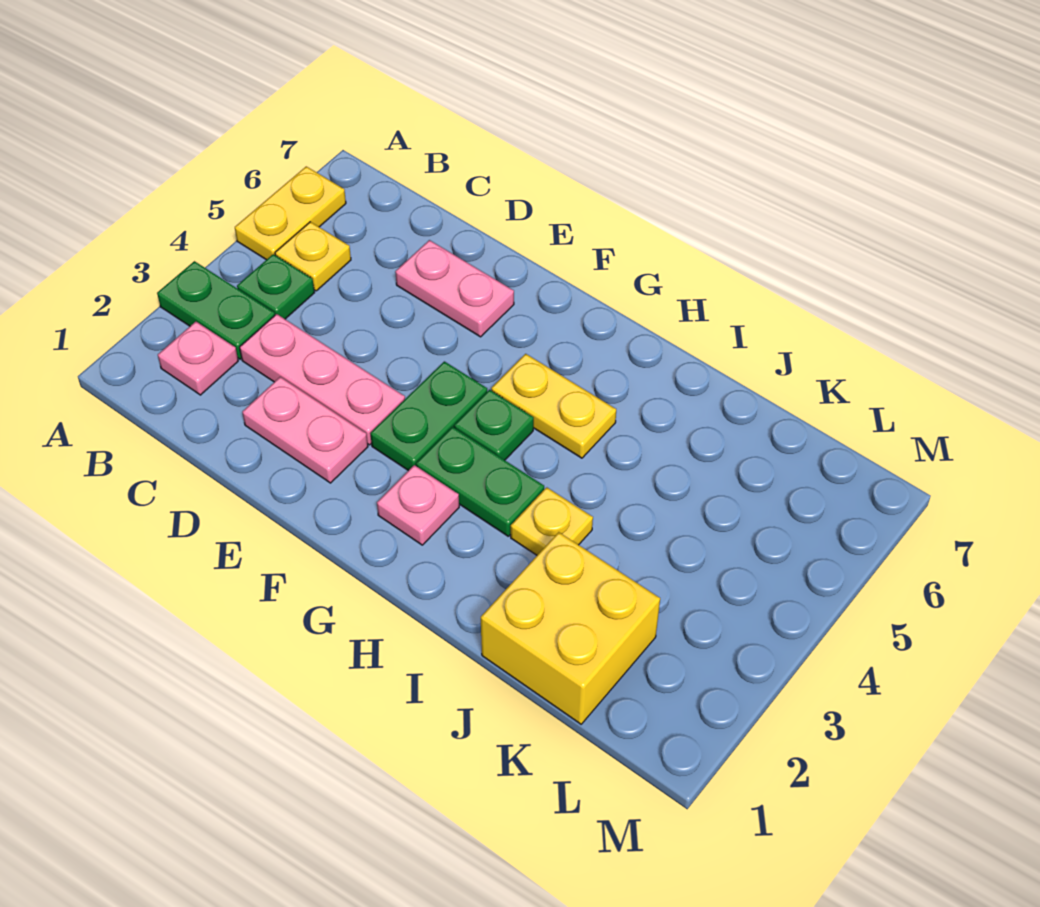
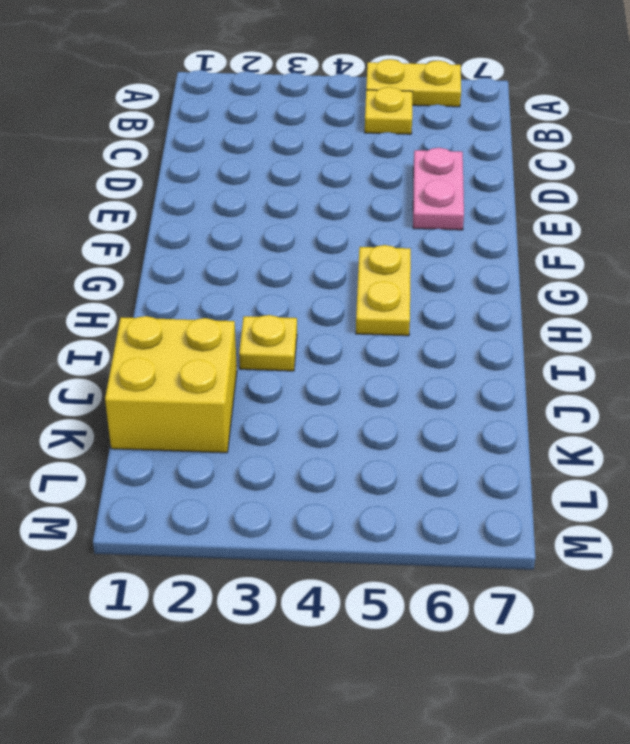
none -> green plate A3:B3 level 1
none -> pink plate B2 level 1
none -> green plate B4 level 1

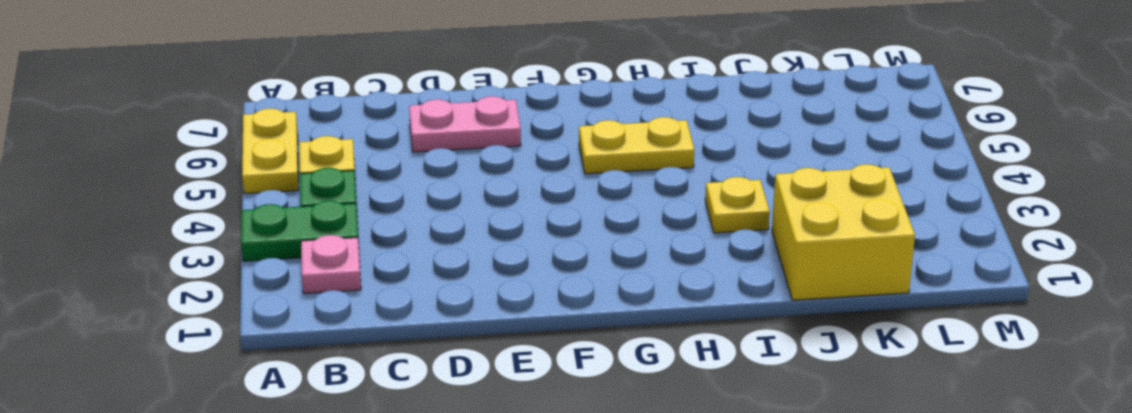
none -> pink plate C3:E3 level 1
none -> pink plate D2:E2 level 1
none -> green plate F3:F4 level 1

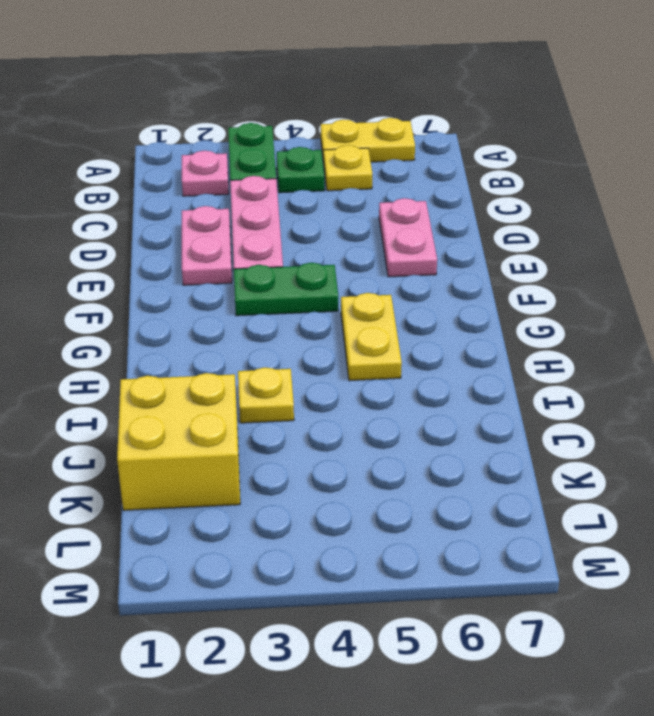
none -> pink plate G2 level 1
none -> green plate G3:H3 level 1
none -> green plate G4 level 1

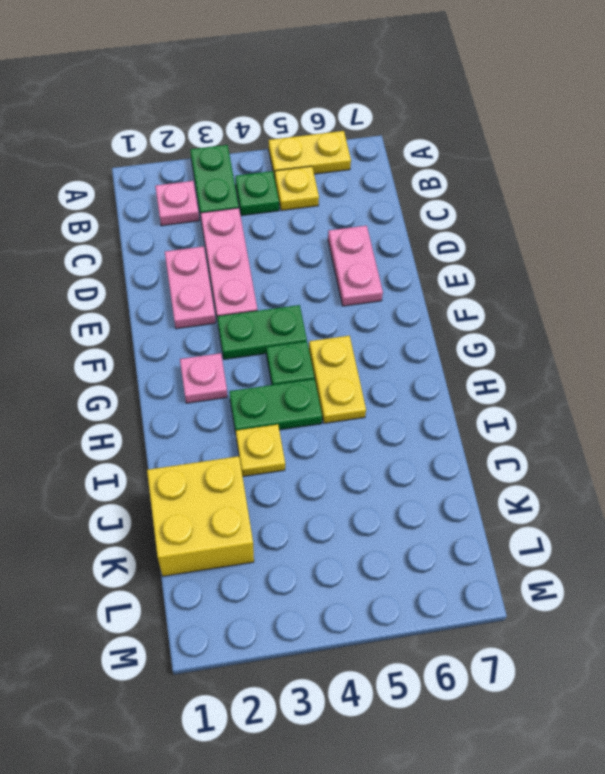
green plate H3:H4 level 1 -> green plate G3:H3 level 1

